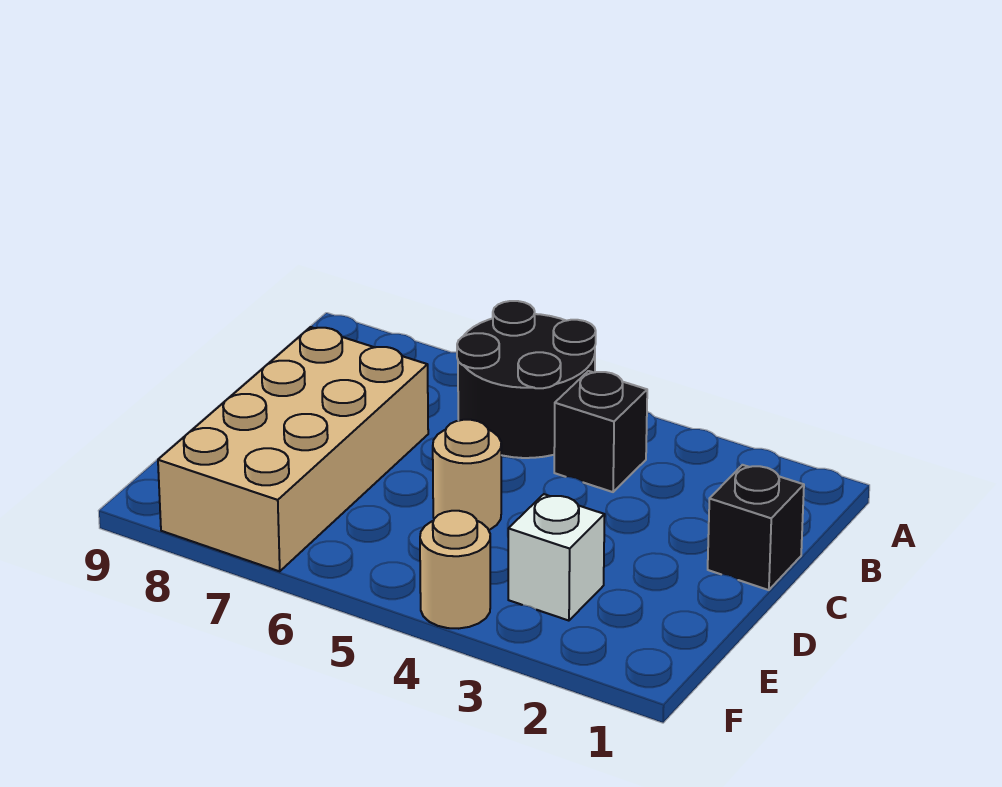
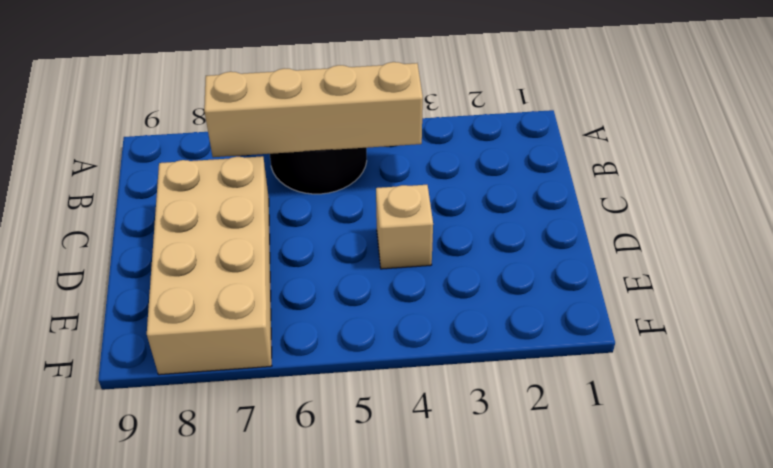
tan brick B4:B7 level 2 -> none
tan brick D4 level 1 -> none
none -> black brick B4 level 1
none -> black brick C1 level 1

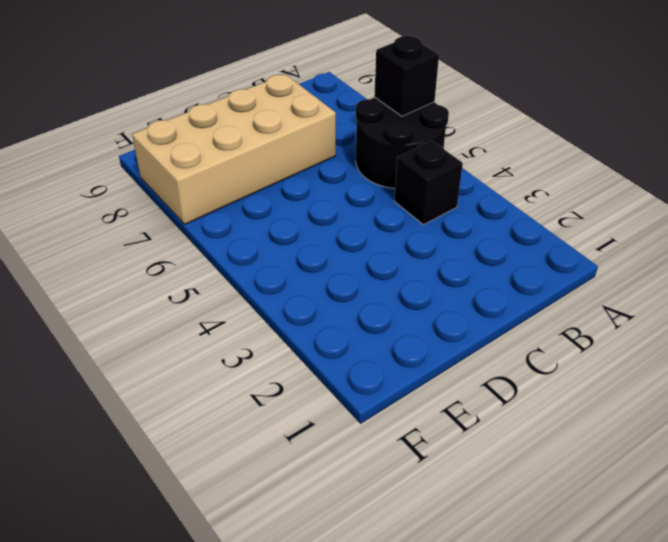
black brick A6 level 2 -> black brick C1 level 1
none -> tan round brick D5 level 1
none -> white brick E3 level 1

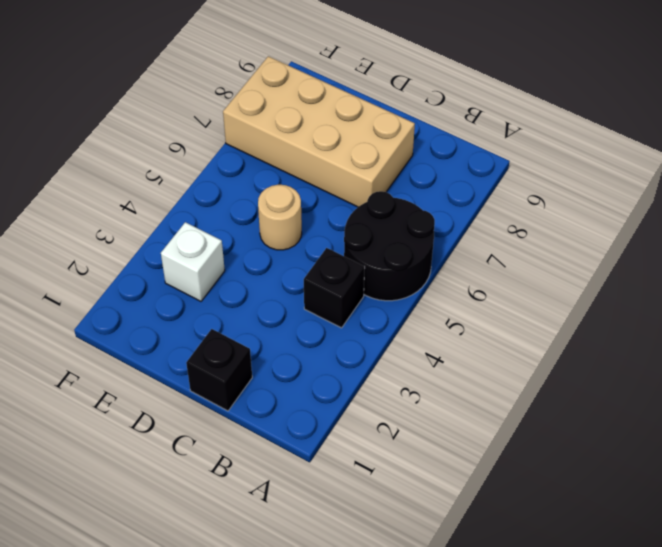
none -> tan round brick F4 level 1

